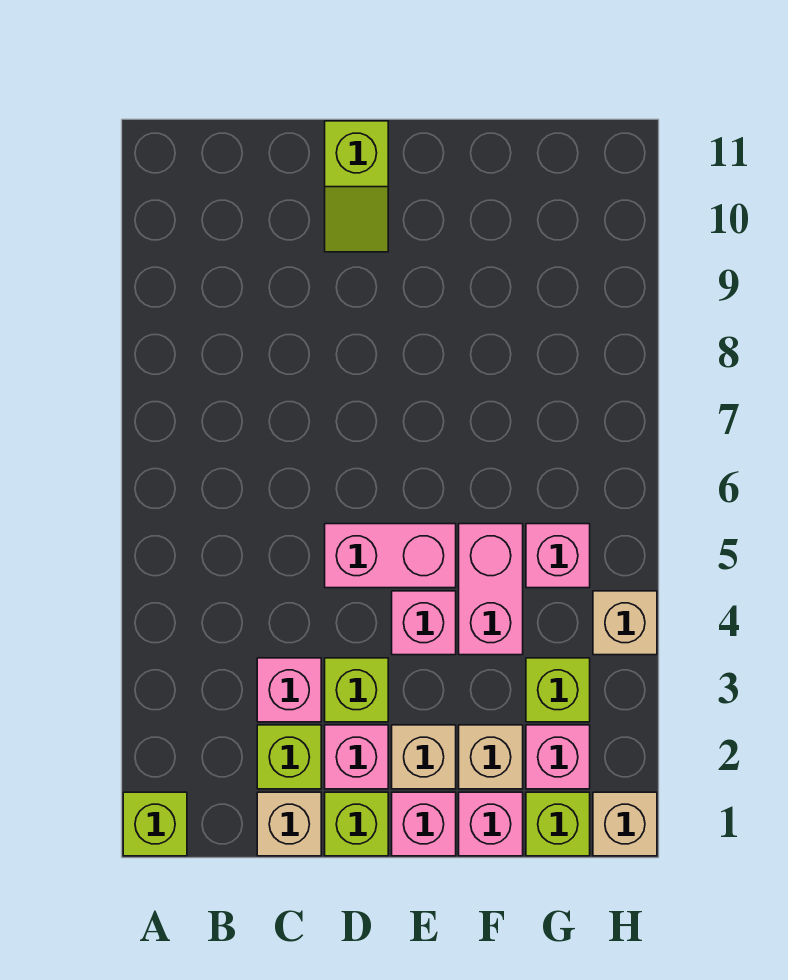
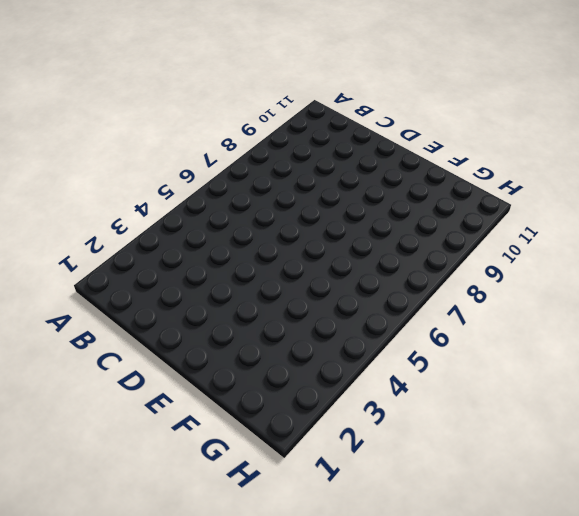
none -> lime brick A1 level 1
none -> tan brick C1 level 1
none -> lime brick C2 level 1

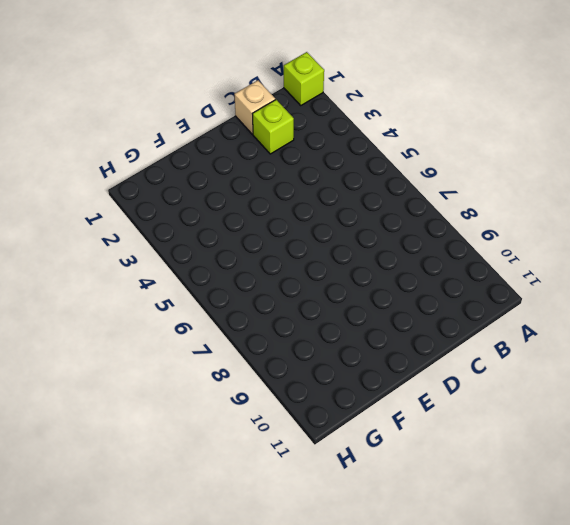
none -> pink brick C3 level 1
none -> lime brick D1 level 1
none -> pink brick D2 level 1

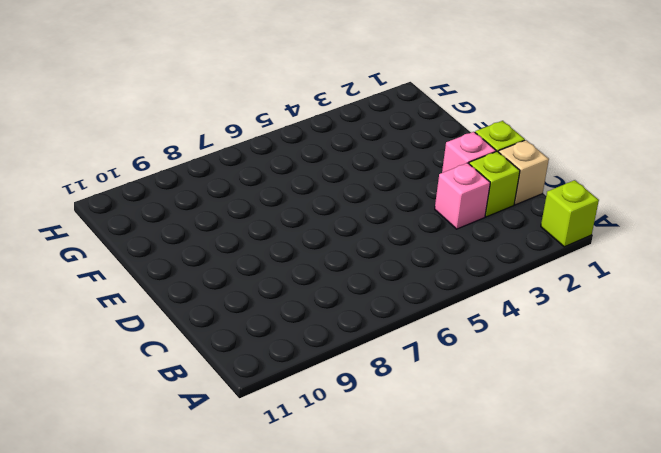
none -> lime brick D3 level 1
none -> pink brick D5:E5 level 1
none -> lime slope D10:D11 level 1 top 11

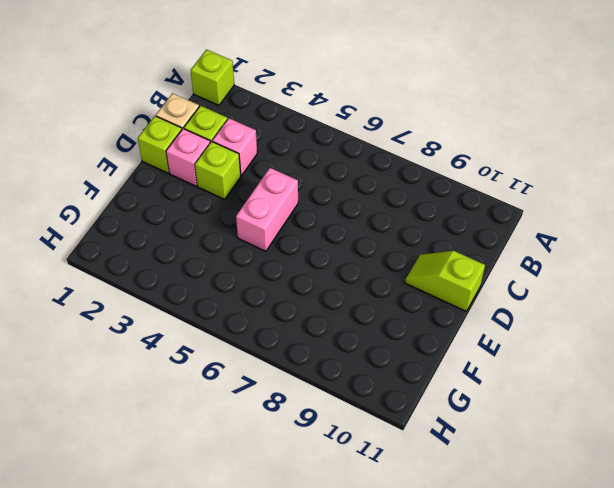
none -> pink brick E1 level 1
none -> tan brick E2 level 1
none -> pink brick E4 level 1

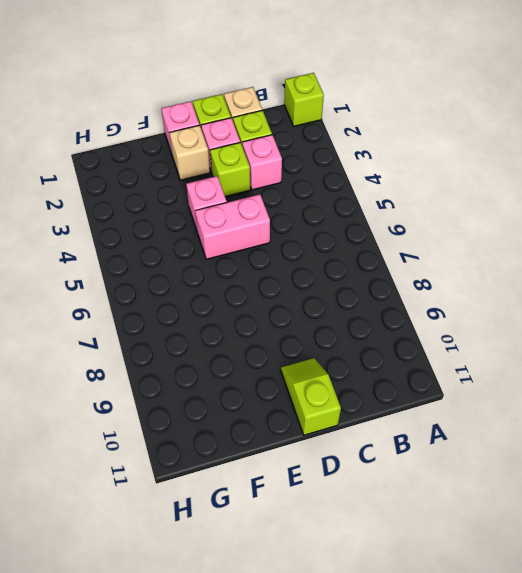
none -> pink brick F1 level 1
none -> tan brick F2 level 1
none -> pink brick F4:F5 level 1

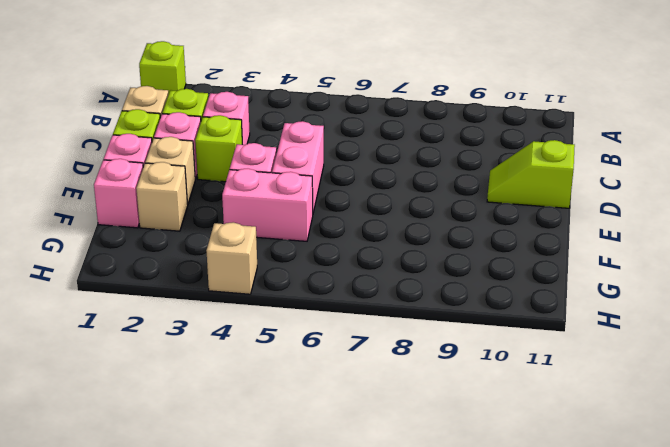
none -> lime brick G1 level 1
none -> pink brick G2 level 1
none -> lime brick G3 level 1

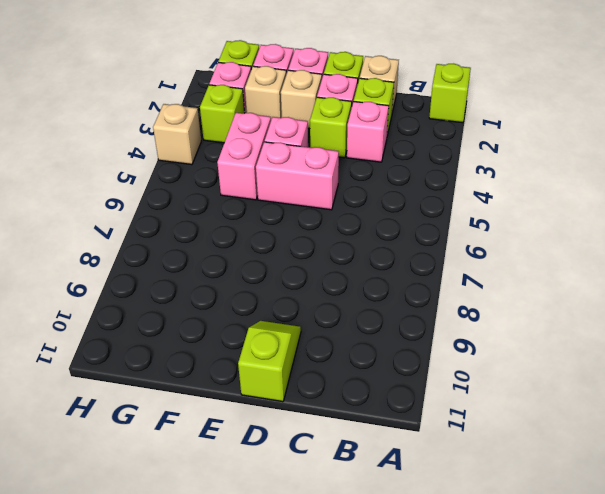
none -> pink brick G5 level 1
none -> tan brick H1 level 1

